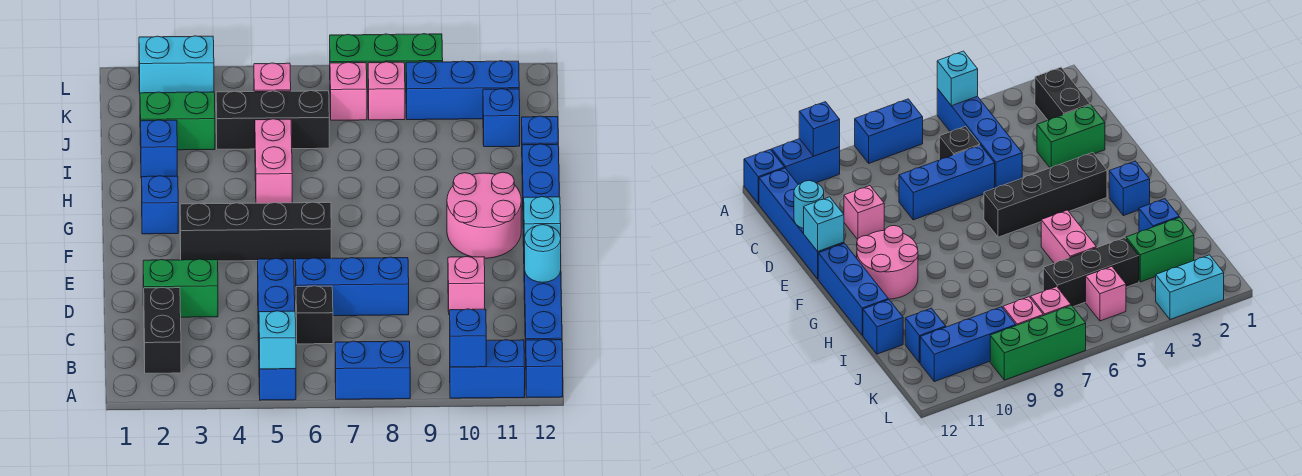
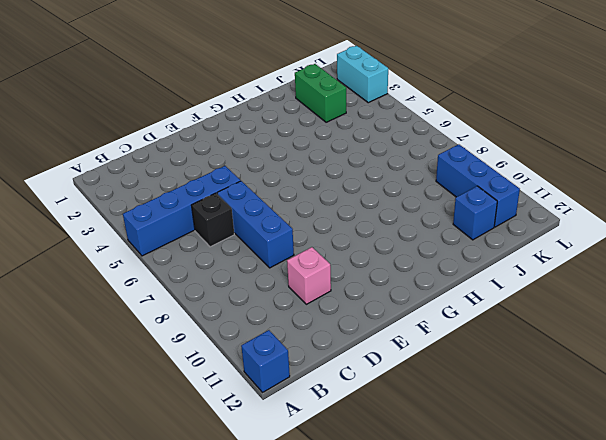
none -> blue brick A7:A8 level 1
none -> blue brick A10:A11 level 1
none -> black brick B2:C2 level 1
none -> blue brick B12:E12 level 1

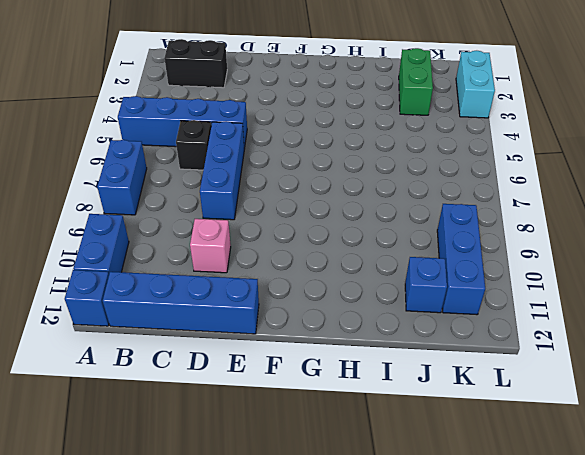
none -> green brick D2:D3 level 1
none -> black brick F3:F6 level 1
none -> pink round brick F10:G11 level 1
none -> blue brick F12:H12 level 1

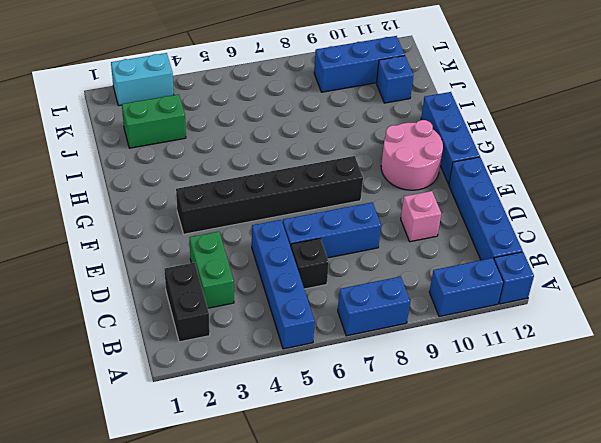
green brick C3:D3 level 1 -> green brick D2:D3 level 1
black brick F3:F8 level 1 -> black brick F3:F6 level 1
none -> blue brick G2 level 1
none -> pink brick H5:I5 level 1
none -> blue brick I2 level 1
none -> blue brick I12 level 1

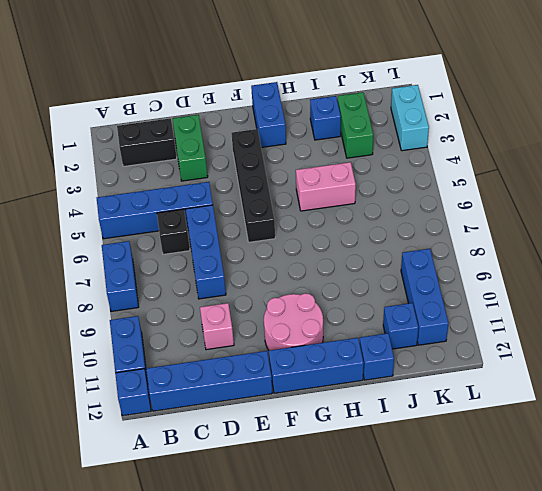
blue brick G1:G2 level 1 -> blue brick G2 level 1
none -> black brick J4:J6 level 1
none -> pink brick K5 level 1
none -> pink brick K7 level 1
none -> pink brick K8 level 1

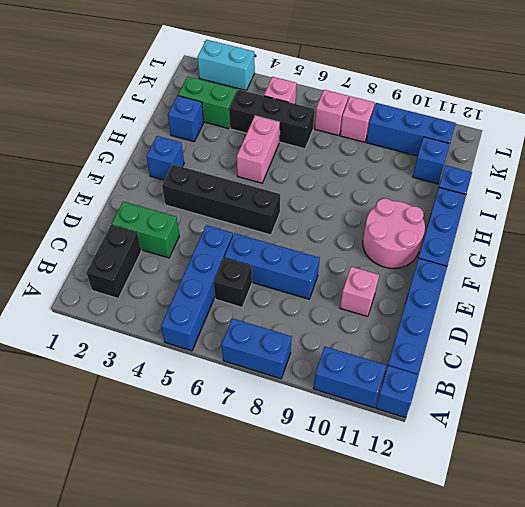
none -> green brick L7:L9 level 1
none -> cyan brick A5 level 2
none -> blue brick A10 level 2
none -> cyan round brick D12 level 2

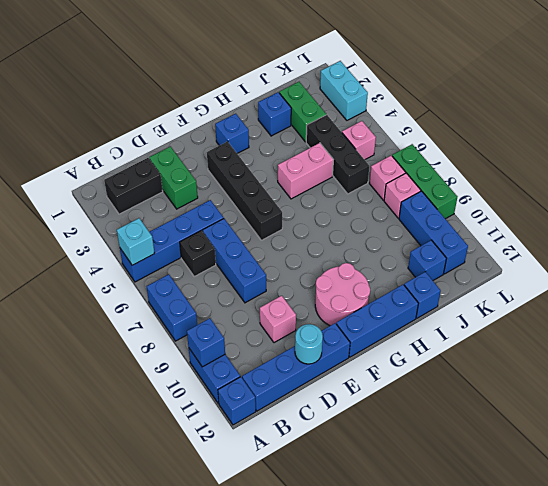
none -> cyan brick E12 level 2

